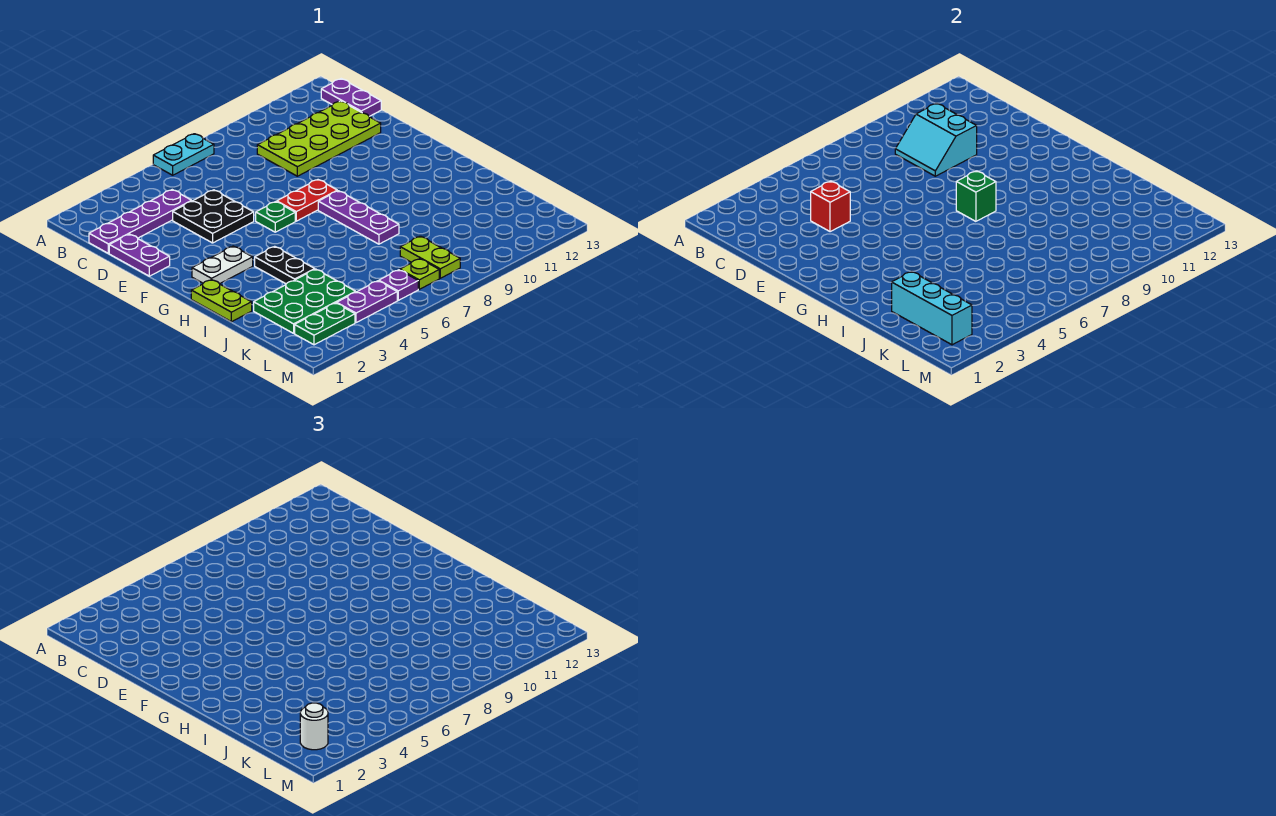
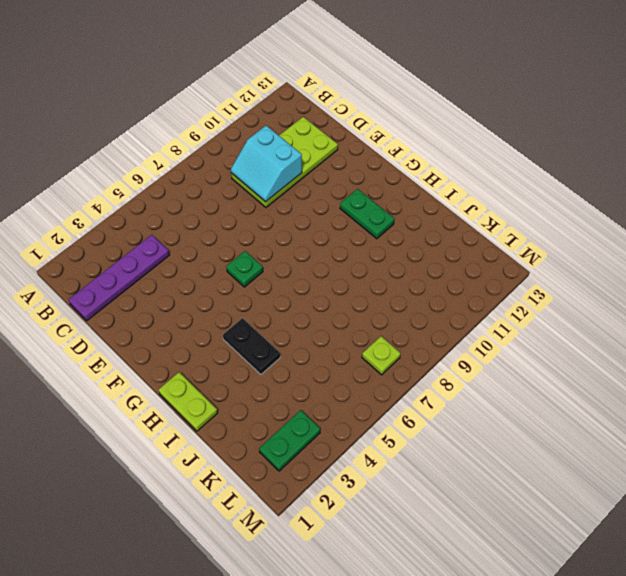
green plate G11:H11 level 1 -> none
none -> cyan plate A6:A7 level 1
none -> purple plate B13:C13 level 1
none -> purple plate D1:E1 level 1

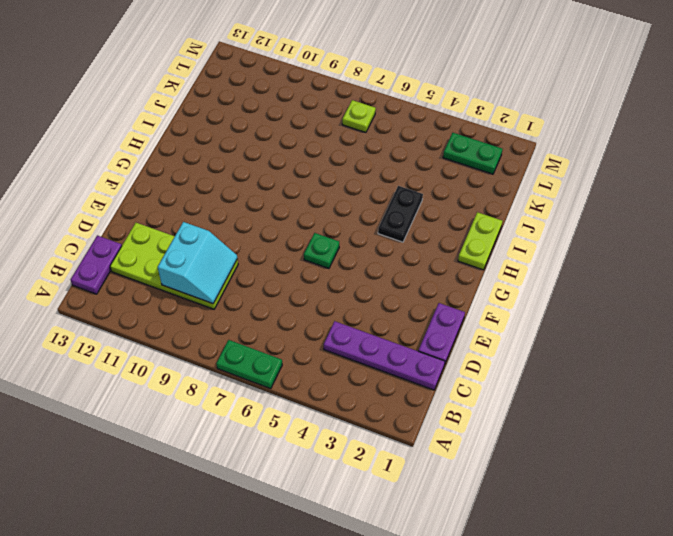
green plate A6:A7 level 1 -> cyan plate A6:A7 level 1
none -> black plate D4:E5 level 1
none -> red plate F7:F8 level 1
none -> white plate G2:G3 level 1

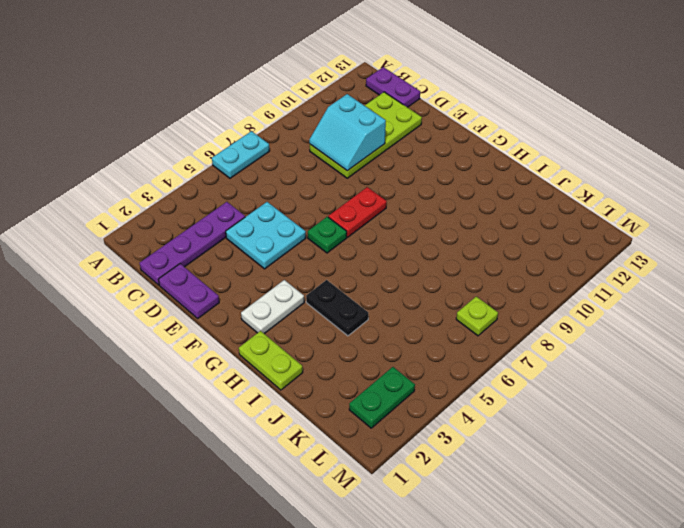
cyan plate D4:E5 level 1 -> black plate D4:E5 level 1
none -> purple plate G8:I8 level 1
none -> green plate J2:K4 level 1
none -> lime plate K8:L8 level 1

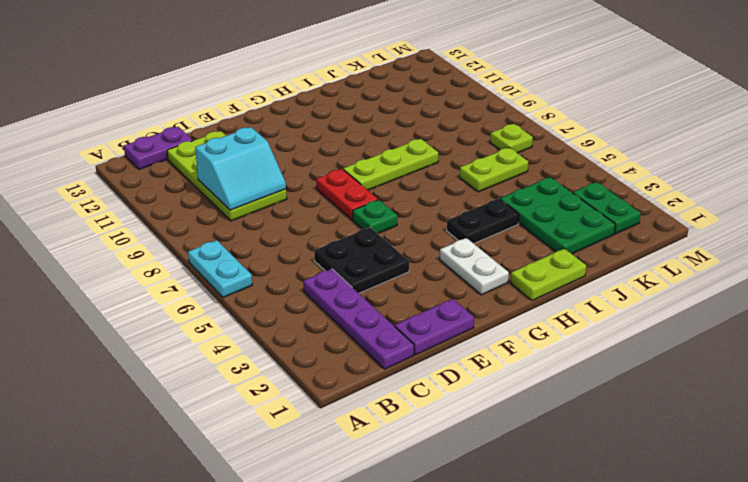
lime plate G8:I8 level 1 -> purple plate G8:I8 level 1
lime plate J6:K6 level 1 -> lime plate K8:L8 level 1
none -> purple plate L4:L5 level 1
none -> purple plate L6 level 1
none -> red brick D4 level 2

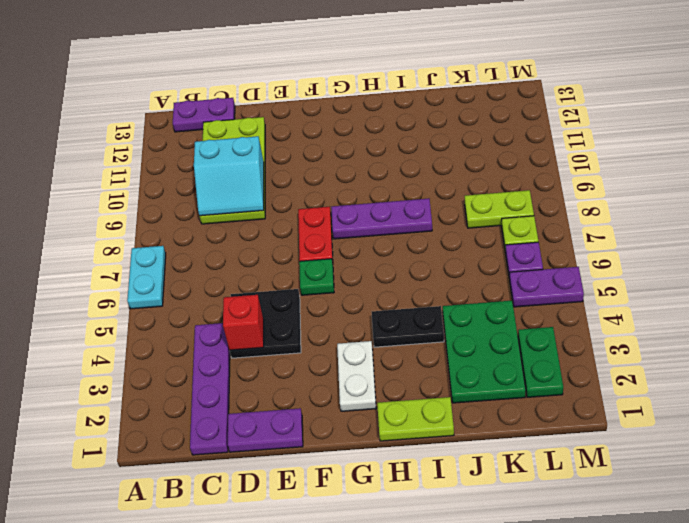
purple plate L5:M5 level 1 -> purple plate L4:L5 level 1
none -> green brick G8 level 2
none -> cyan brick J2:L2 level 2
none -> white round brick L2 level 3

